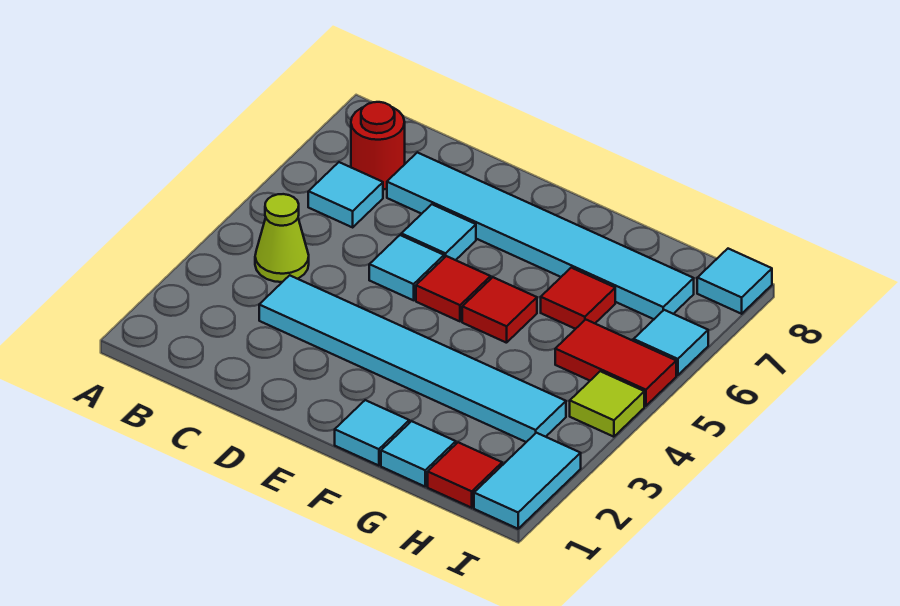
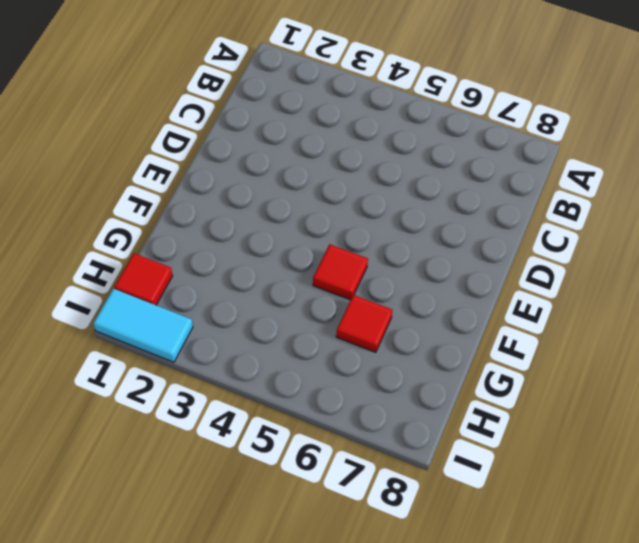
none -> lime cone B4 level 1
none -> cyan tile B6 level 1
none -> red round brick B7 level 1

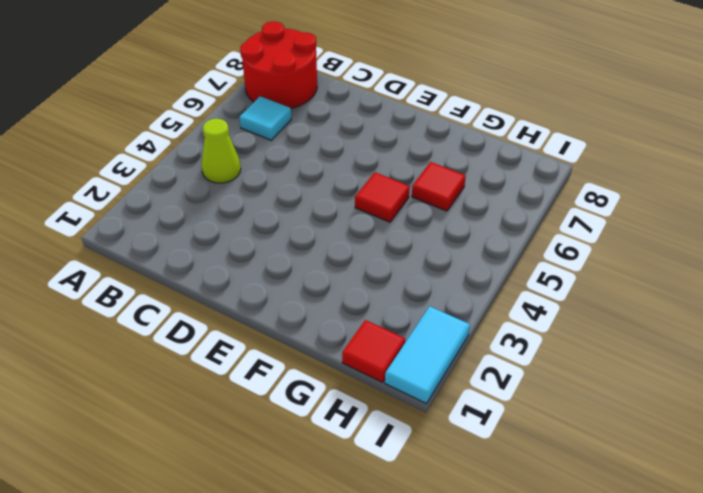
red round brick A7:B8 level 1 -> red round brick B7 level 1
none -> cyan tile C3:H3 level 1
none -> cyan tile C7:H7 level 1
none -> cyan tile D5 level 1

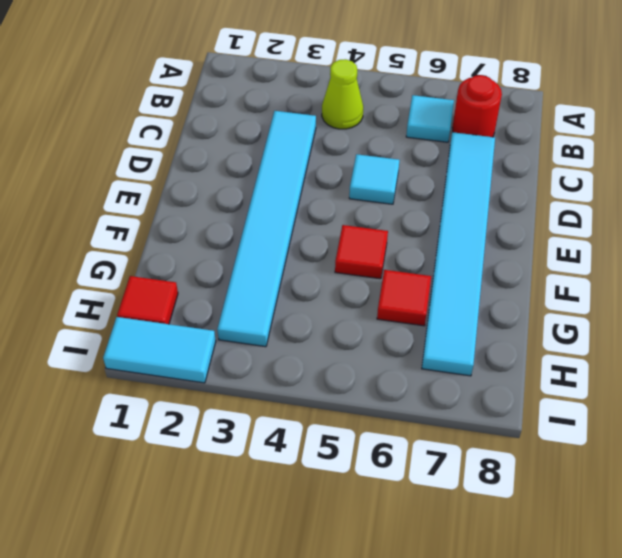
none -> cyan tile D6 level 1
none -> red tile E5 level 1
none -> cyan tile F1 level 1

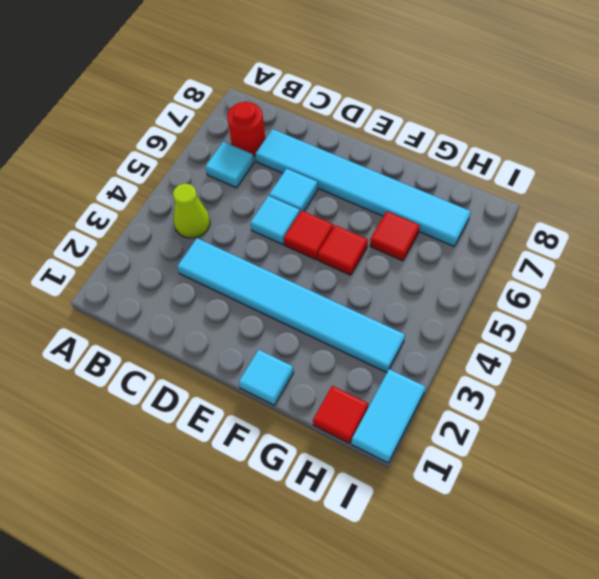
none -> cyan tile G1 level 1
none -> red tile H5:I5 level 1
none -> lime tile I4 level 1

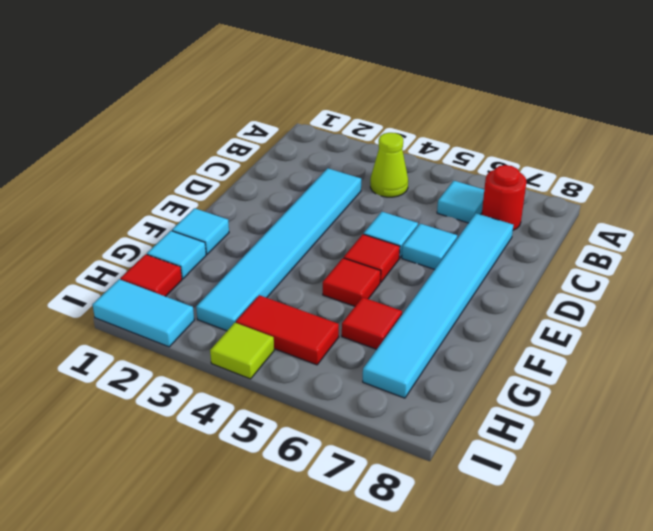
red tile H4:H5 level 1 -> red tile H5:I5 level 1
none -> cyan tile I6 level 1
none -> cyan tile I8 level 1

